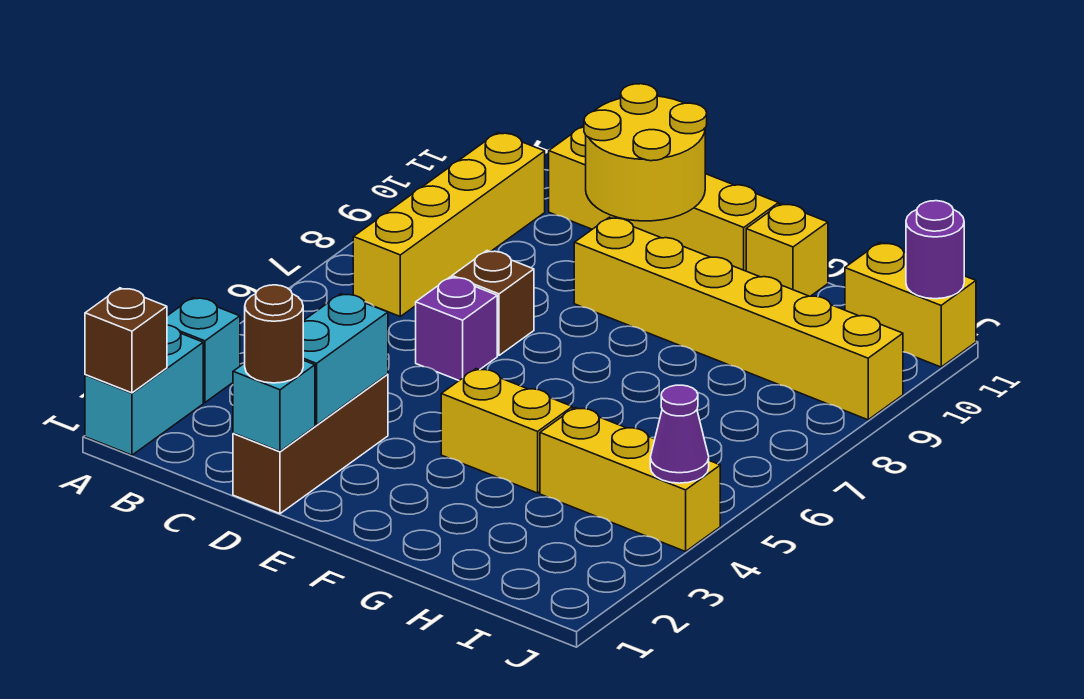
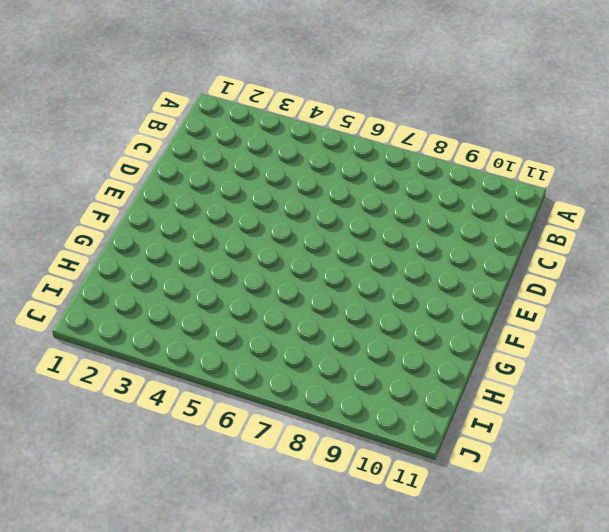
none -> cyan brick A1:A2 level 1
none -> cyan brick A3 level 1
none -> yellow brick B7:B10 level 1

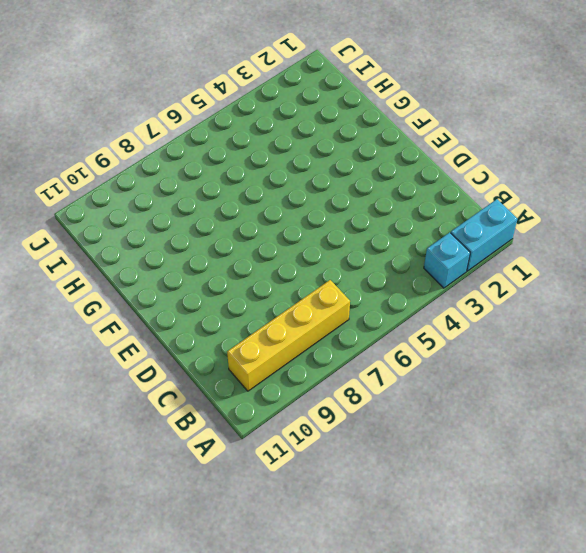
none -> yellow brick C11:F11 level 1
none -> brown brick D1:D3 level 1
none -> purple brick D6 level 1

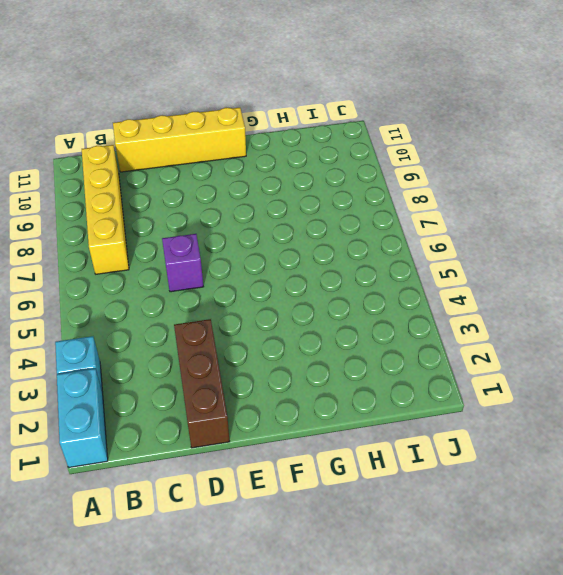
none -> brown brick D7 level 1
none -> yellow brick E9:J9 level 1
none -> yellow brick F4:G4 level 1

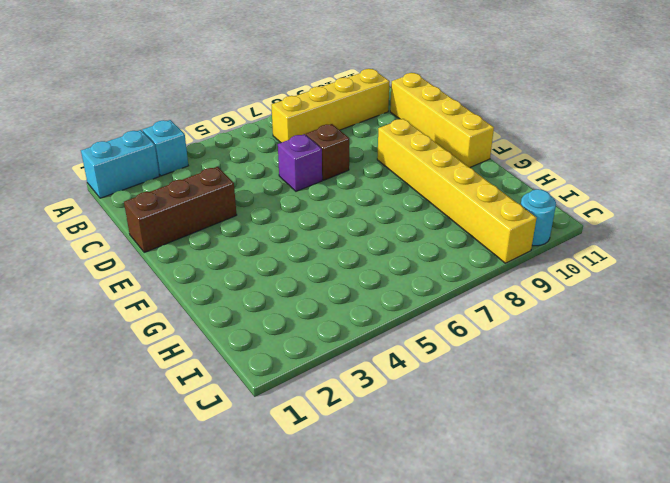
cyan round brick J10 level 1 -> none
none -> yellow brick F4:G4 level 1
none -> yellow brick G11 level 1
none -> yellow brick H4:J4 level 1

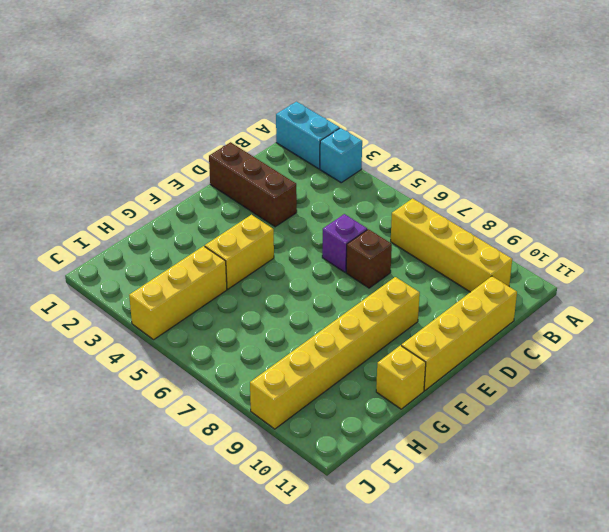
none -> yellow brick I11:J11 level 1
none -> brown brick A1 level 2
none -> cyan brick D1 level 2

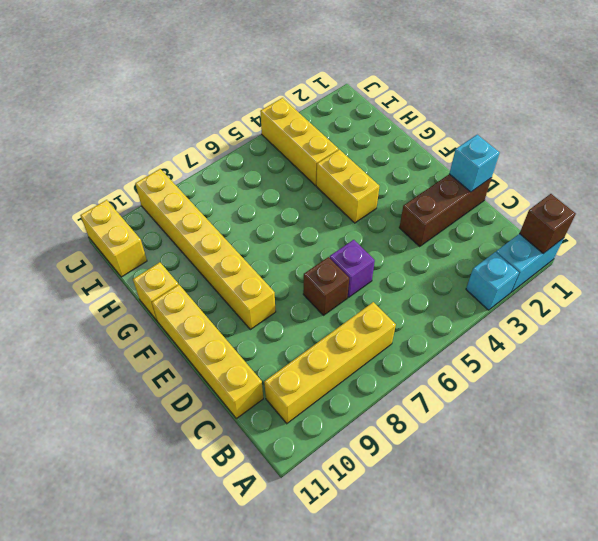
none -> cyan brick D2:D3 level 2
none -> yellow round brick D10:E11 level 2
none -> purple cone J4 level 2

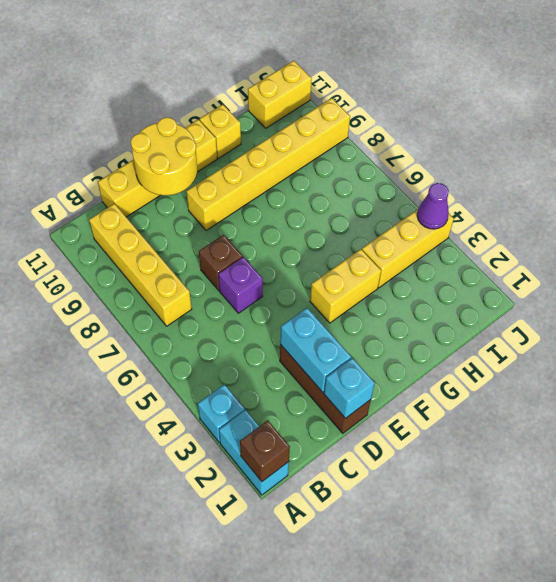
none -> purple round brick J11 level 2
none -> brown round brick D1 level 3

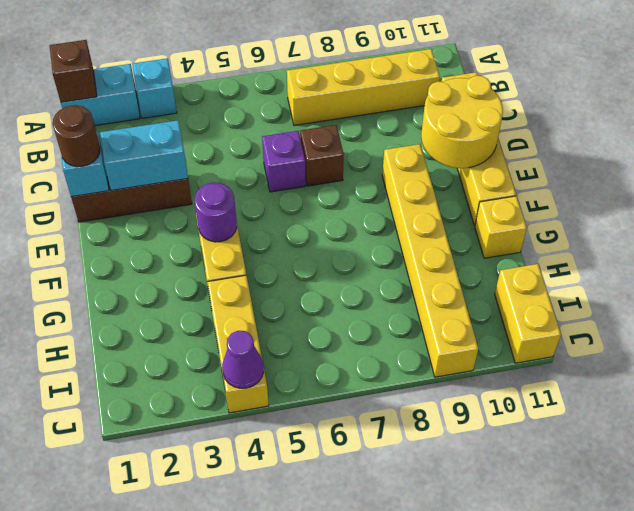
purple round brick F4 level 2 -> purple round brick J11 level 2

